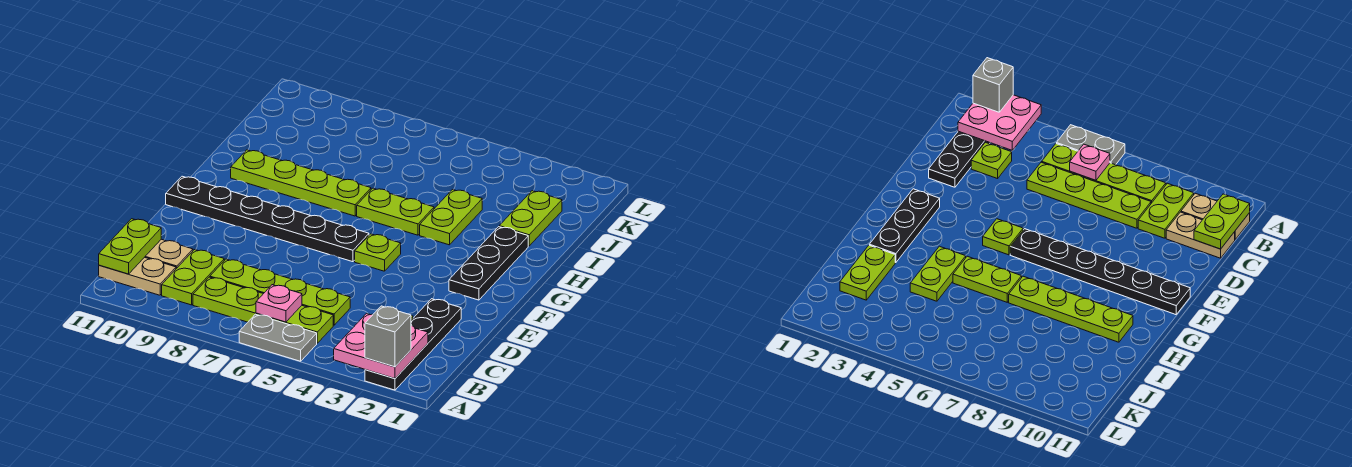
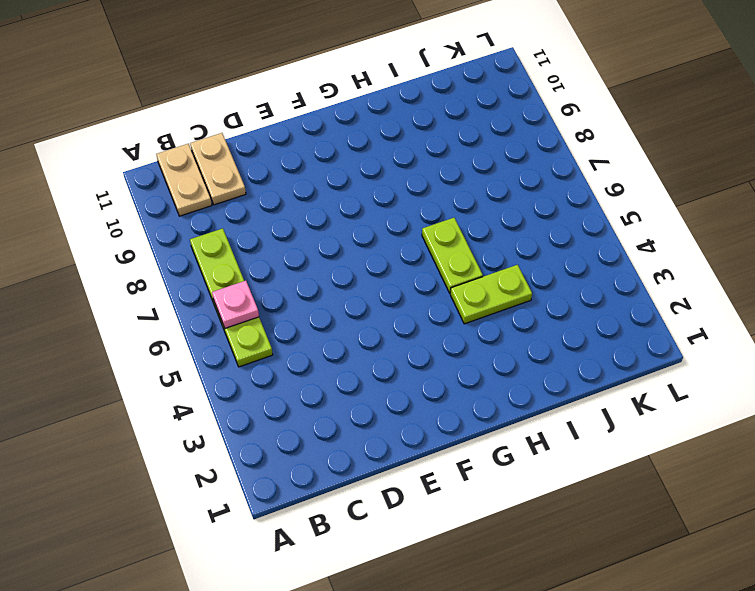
none -> black plate A2:D2 level 1
none -> grey plate A5:A6 level 1
none -> lime plate B9:C9 level 1

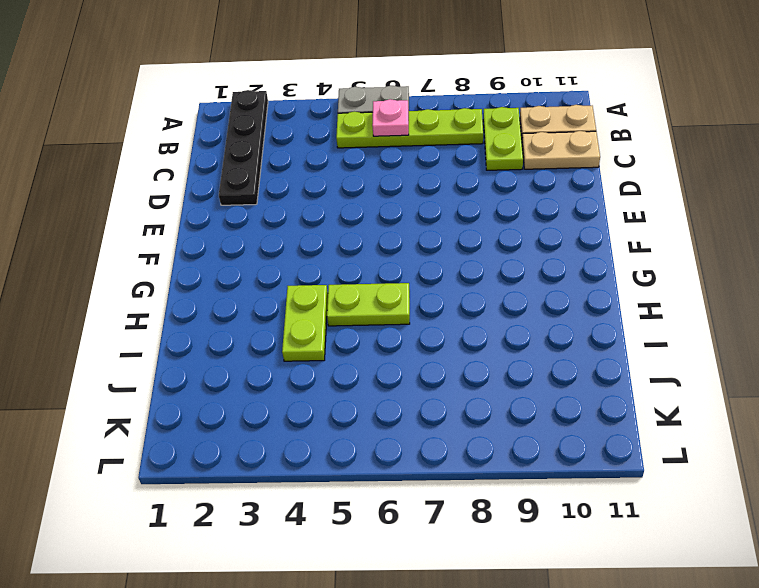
none -> lime plate C3 level 1
none -> lime plate C5:C8 level 1
none -> black plate F2:H2 level 1

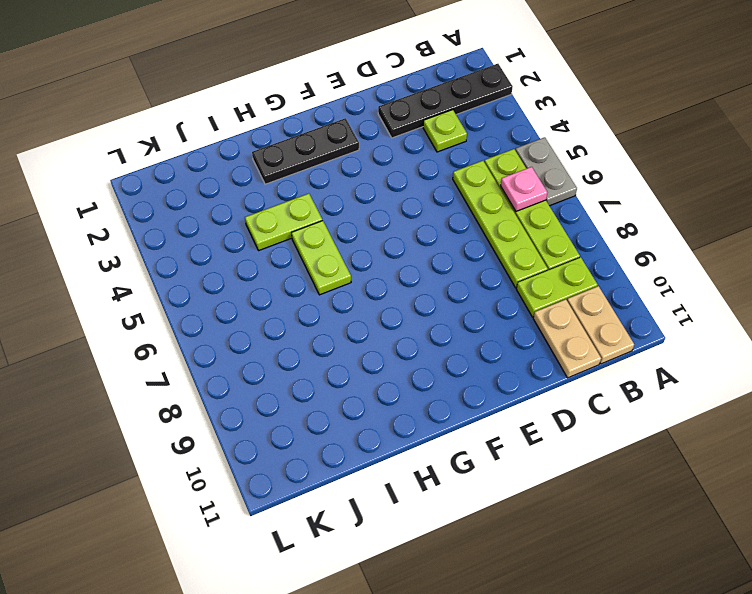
none -> lime plate F5 level 1
none -> black plate F6:F11 level 1
none -> lime plate H7:H10 level 1

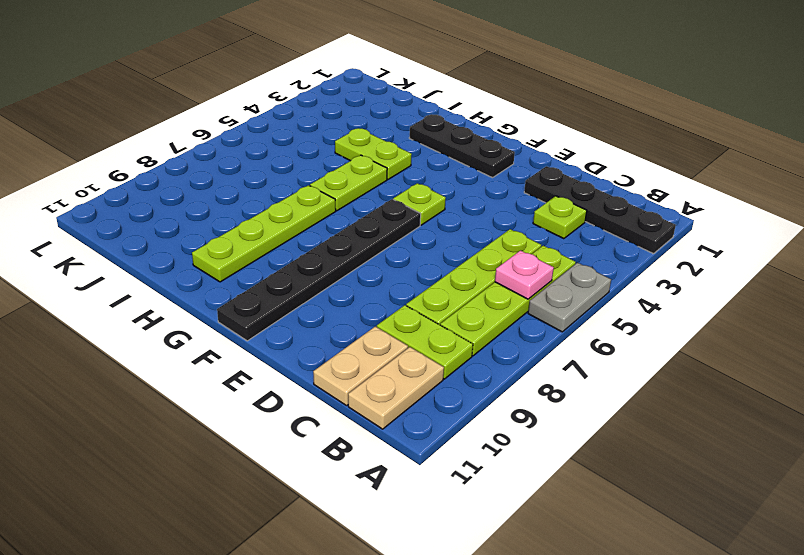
none -> lime plate I2:J2 level 1
none -> pink plate A2:B3 level 2
none -> lime plate B11:C11 level 2

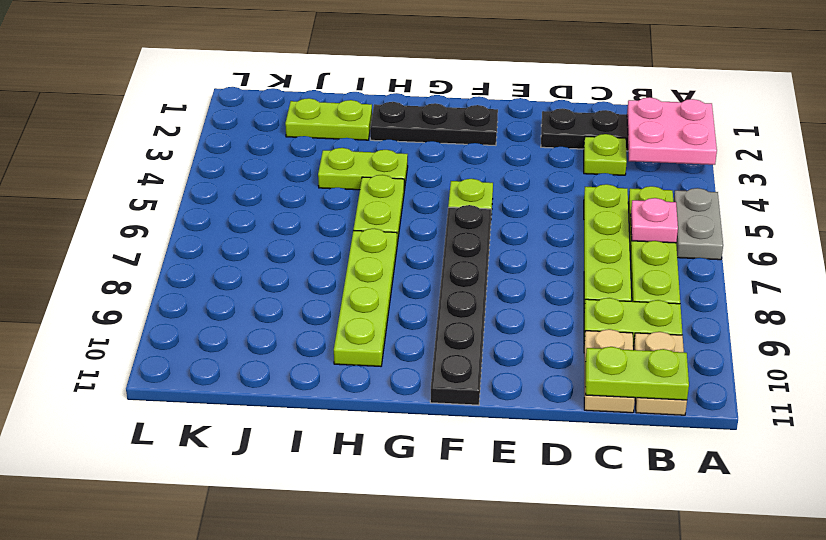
none -> grey brick A2 level 3

